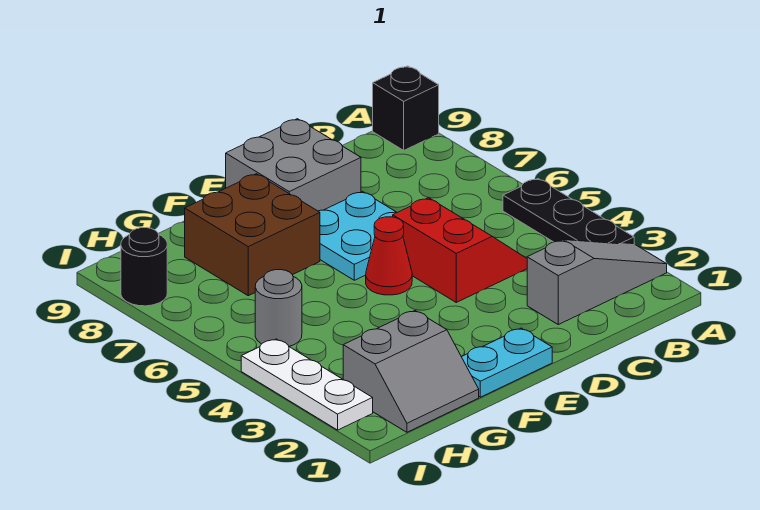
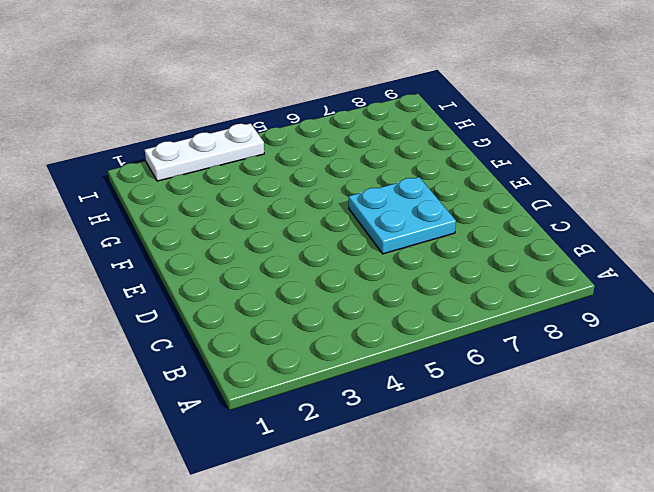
none -> grey slope A2:C2 level 1 top C
none -> black plate A3:A5 level 1
none -> black brick A9 level 1

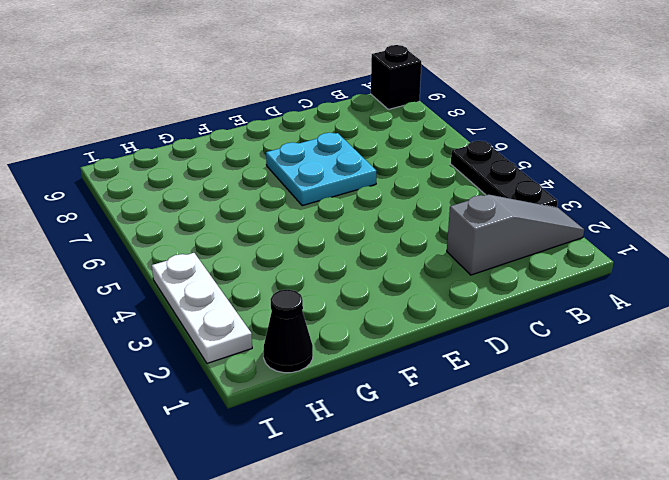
black cone H1 level 1 -> grey slope G1:H2 level 1 top 2
none -> red slope C4:D5 level 1 top D
none -> grey brick D8:E9 level 1
none -> cyan plate E1:F1 level 1

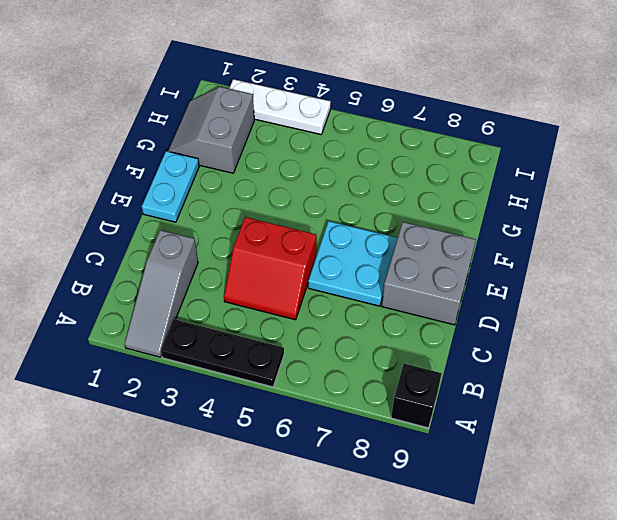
none -> red cone E5 level 1
none -> brown brick F7:G8 level 1
none -> grey round brick H5 level 1

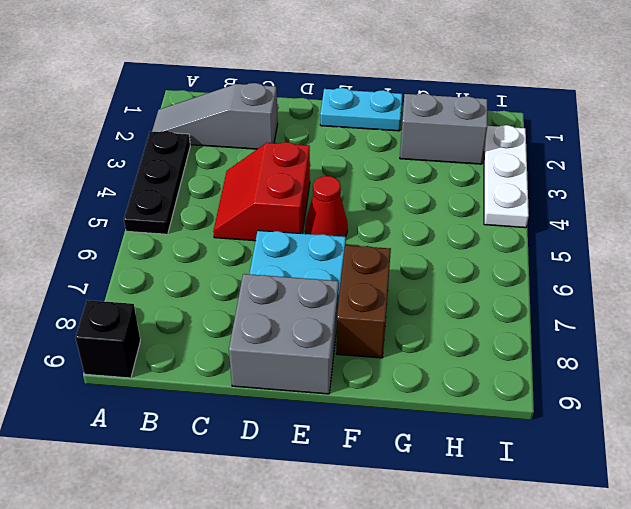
brown brick F7:F8 level 1 -> brown brick F7:G8 level 1
none -> grey round brick H5 level 1
none -> black round brick I8 level 1

